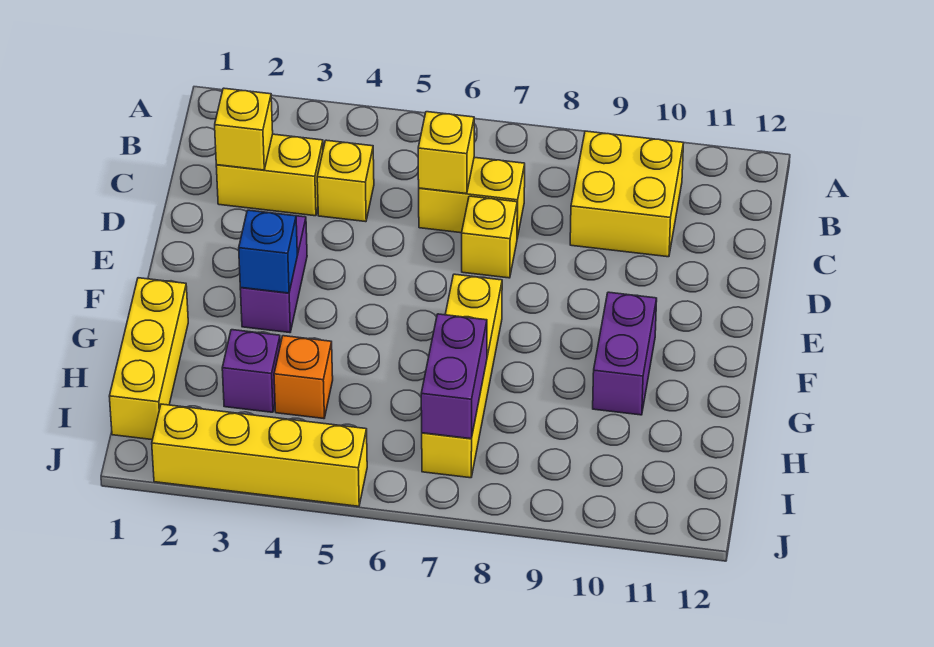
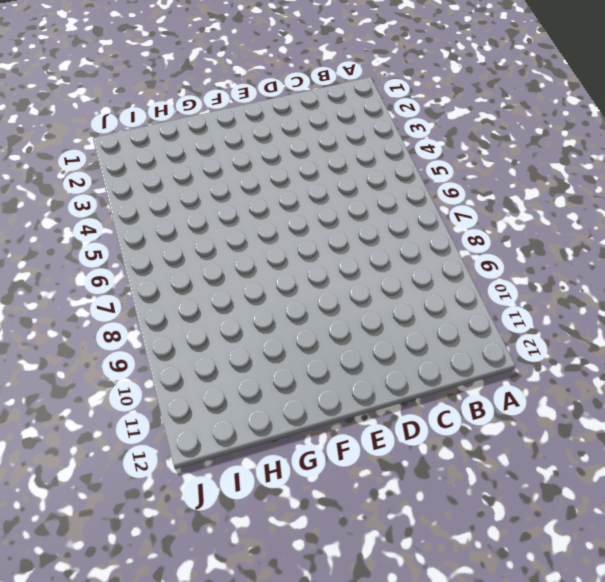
none -> yellow brick B9:C10 level 1
none -> yellow brick C2:C3 level 1
none -> yellow brick C4 level 1

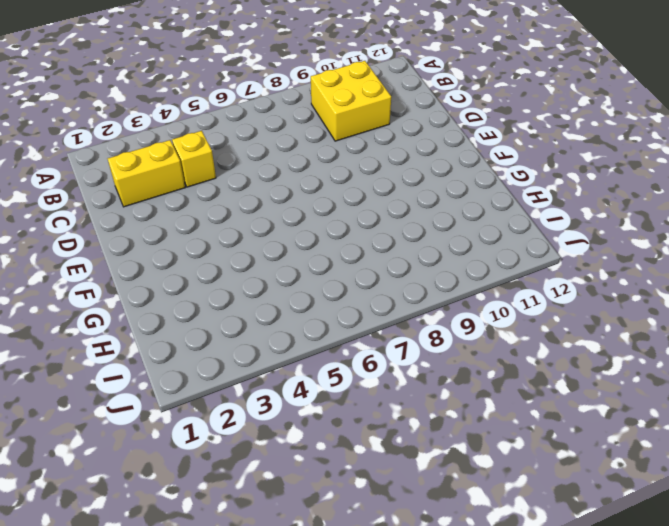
none -> yellow brick C6:C7 level 1
none -> yellow brick D7 level 1
none -> purple brick E3:F3 level 1

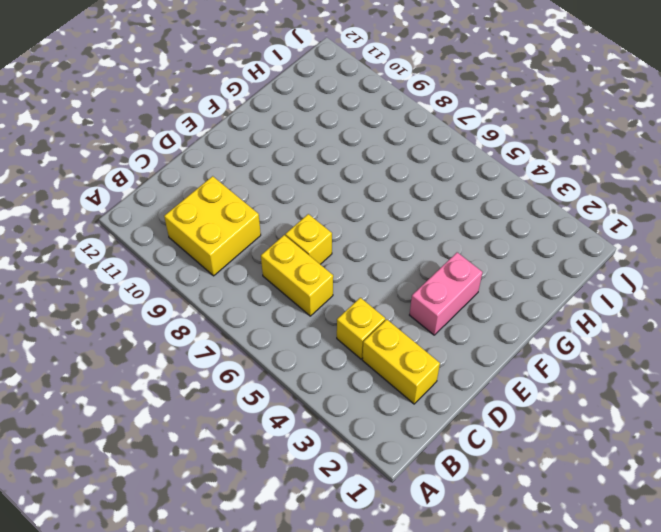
pink brick E3:F3 level 1 -> purple brick E3:F3 level 1
none -> yellow brick F7:I7 level 1
none -> purple brick F10:G10 level 1
none -> yellow brick G1:I1 level 1

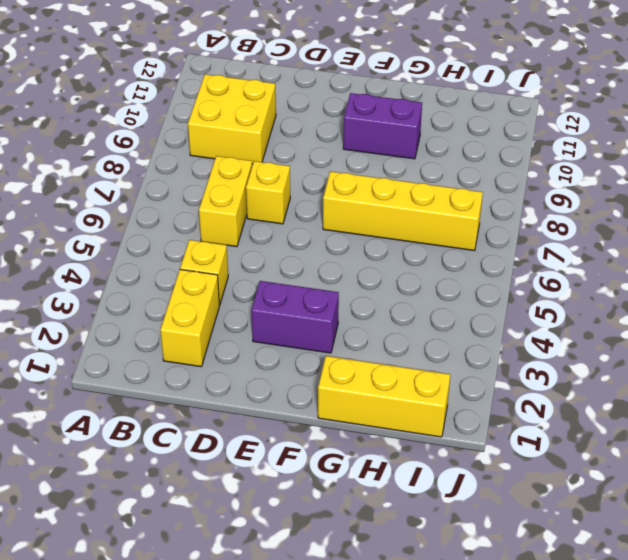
none -> purple brick H3 level 1
none -> orange brick H4 level 1
none -> yellow brick J2:J5 level 1

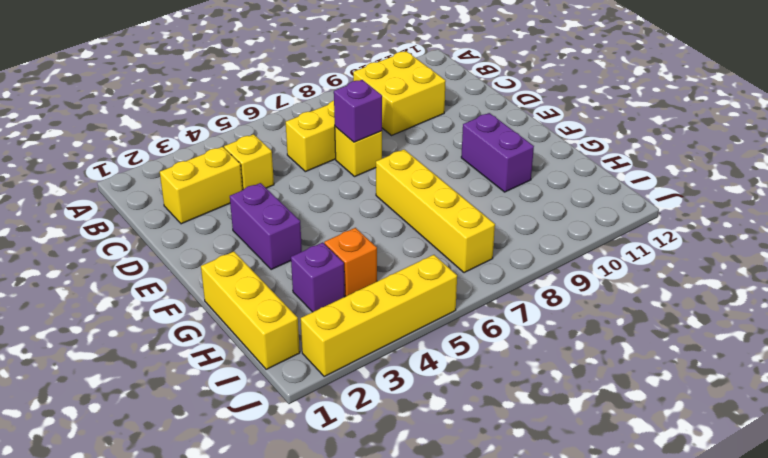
purple brick D7 level 2 -> none
none -> yellow brick C2 level 2
none -> yellow brick C6 level 2
none -> blue brick F3 level 2

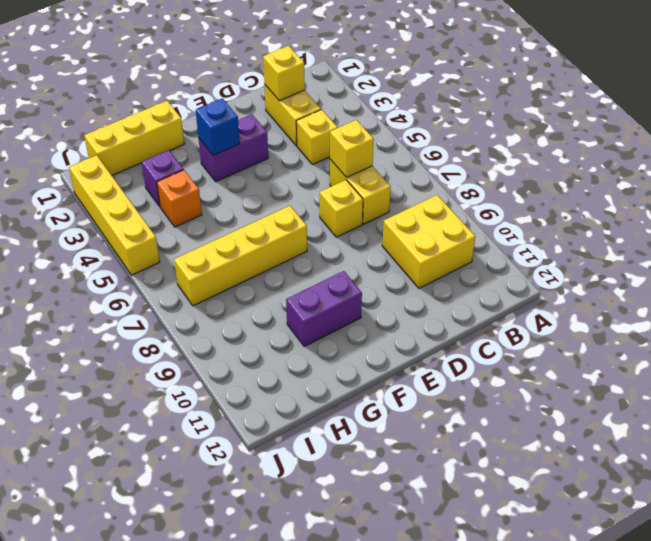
none -> purple brick H7:I7 level 2

